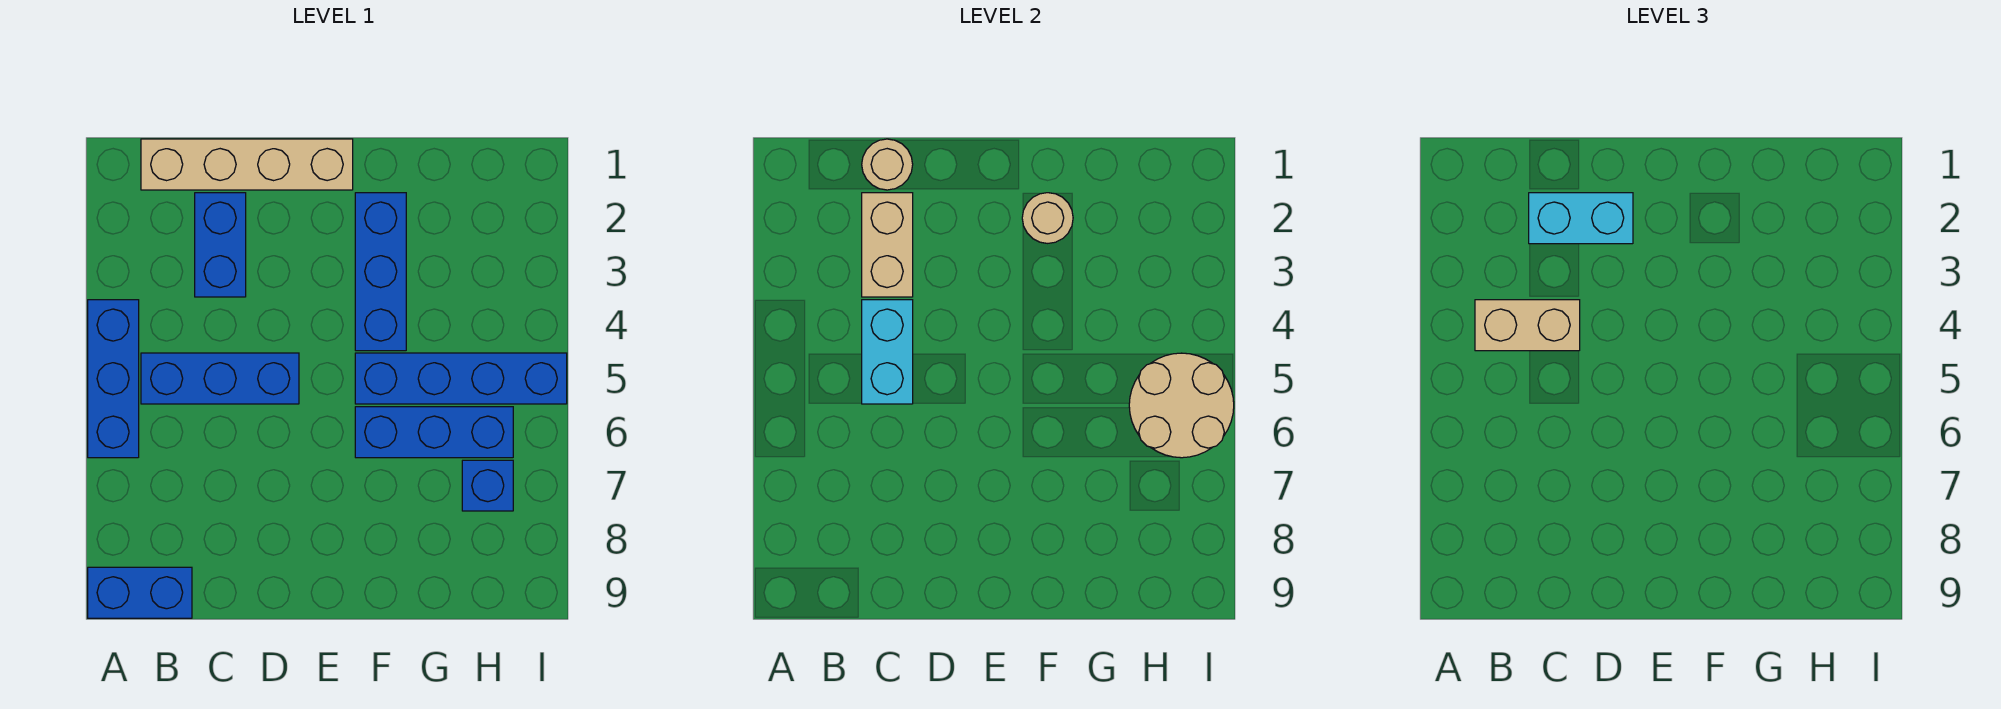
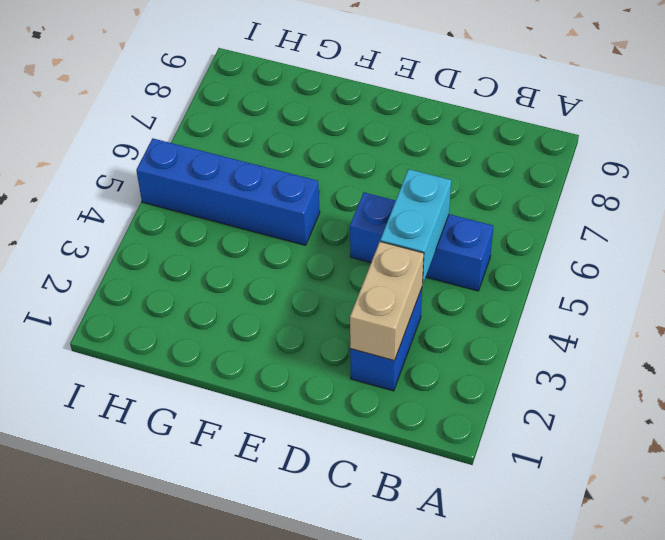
none -> blue brick A4:A6 level 1
none -> blue brick A9:B9 level 1
none -> tan brick B1:E1 level 1

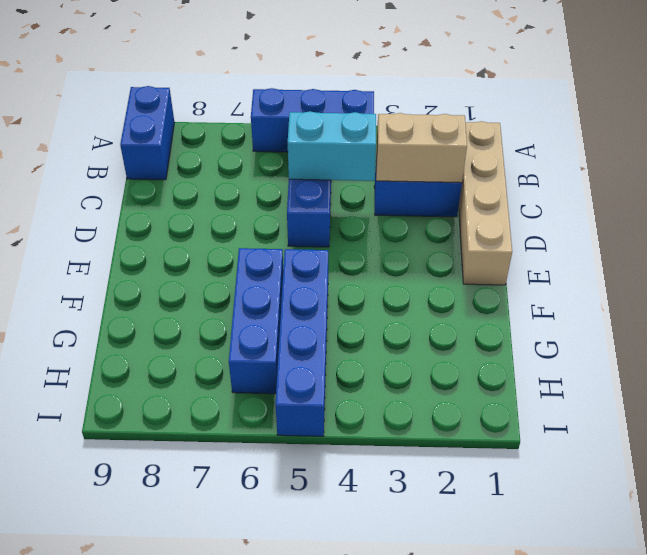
none -> blue brick F2:F4 level 1
none -> blue brick H7 level 1
none -> tan round brick C1 level 2

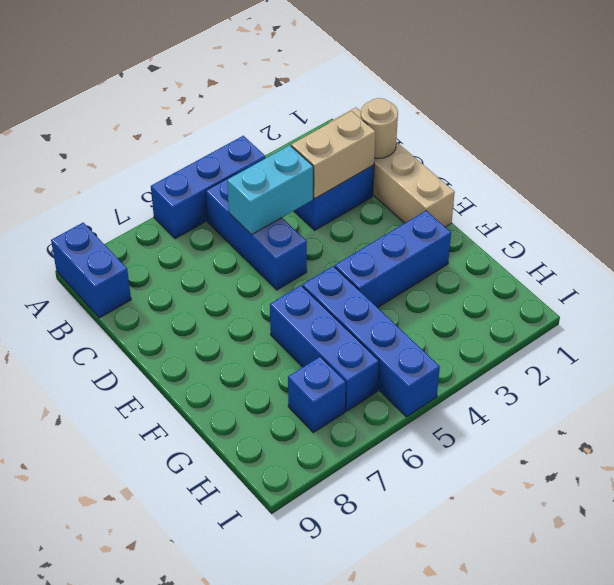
none -> tan round brick F2 level 2
none -> tan round brick H5:I6 level 2
none -> tan brick B4:C4 level 3

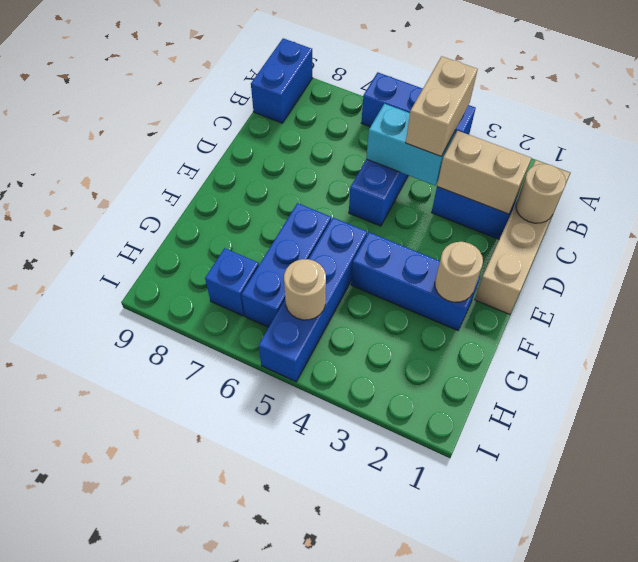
tan round brick H5 level 2 -> tan round brick H5:I6 level 2
none -> cyan brick C2:D2 level 3

